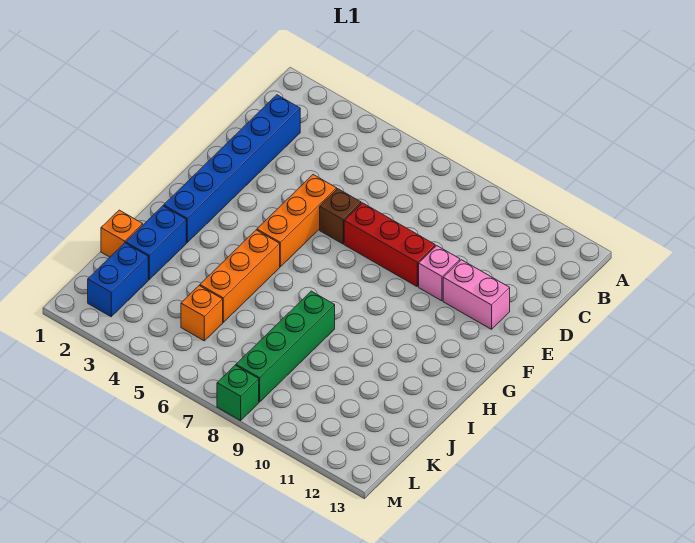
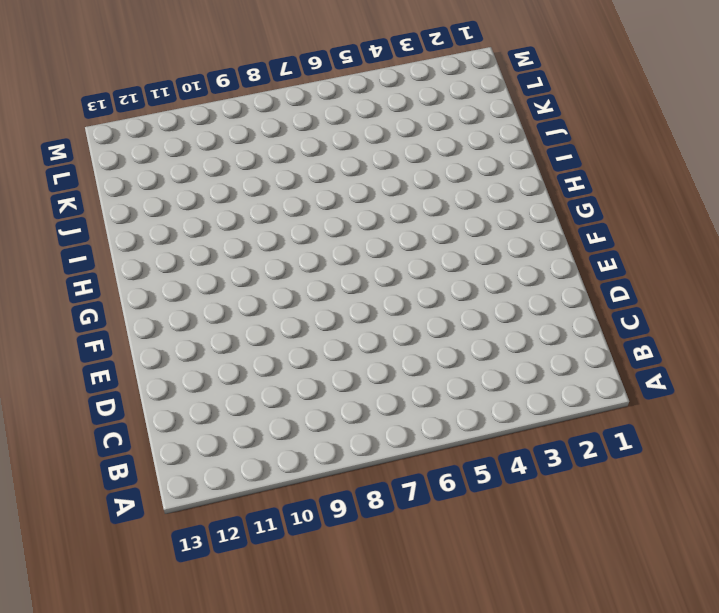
none -> blue brick C2:H2 level 1
none -> orange brick E5:G5 level 1
none -> brown brick E6 level 1

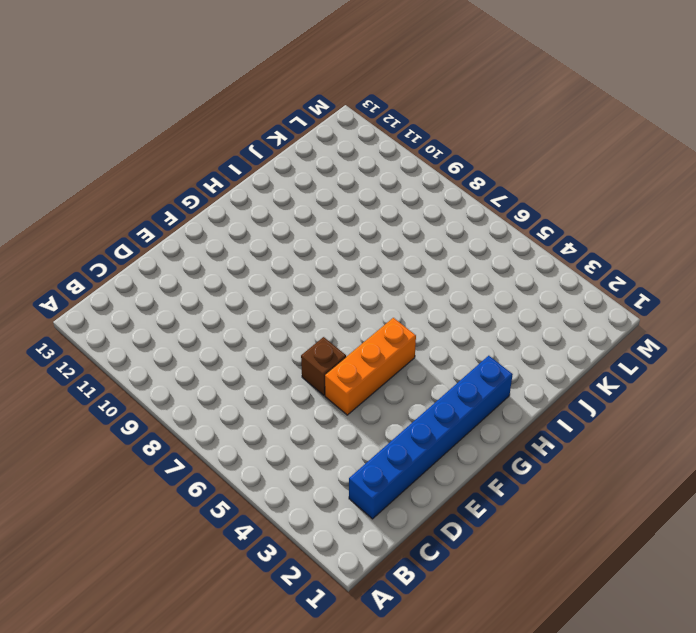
none -> red brick E7:E9 level 1
none -> pink brick E10 level 1
none -> pink brick E11:E12 level 1

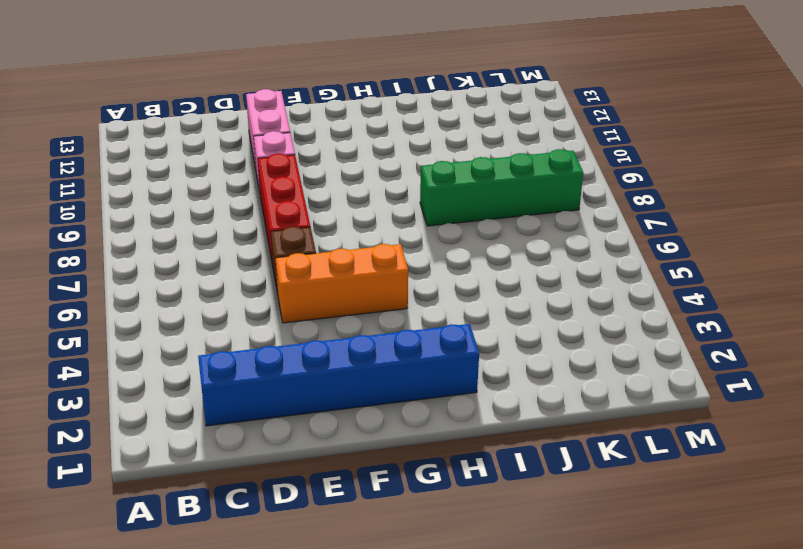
none -> orange brick H5:J5 level 1
none -> blue brick I2:J2 level 1
none -> orange brick J1 level 1

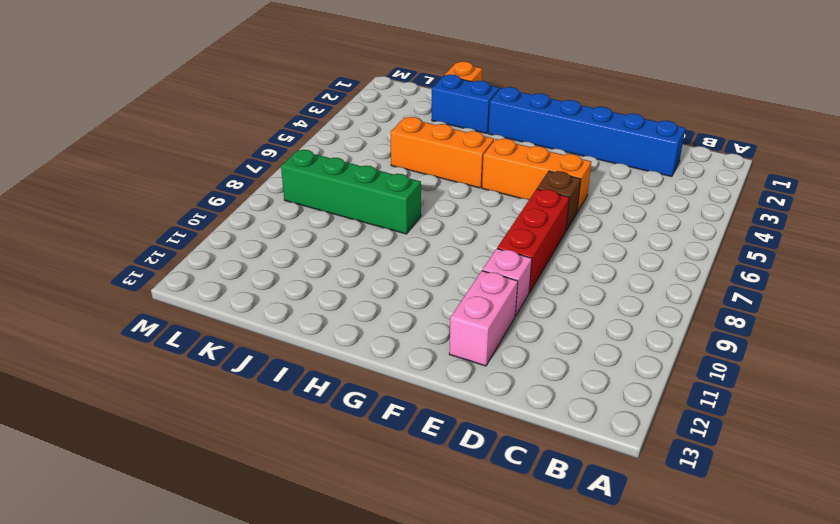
none -> blue brick K2:L2 level 1
none -> orange brick K5 level 1
none -> green brick M8 level 1

